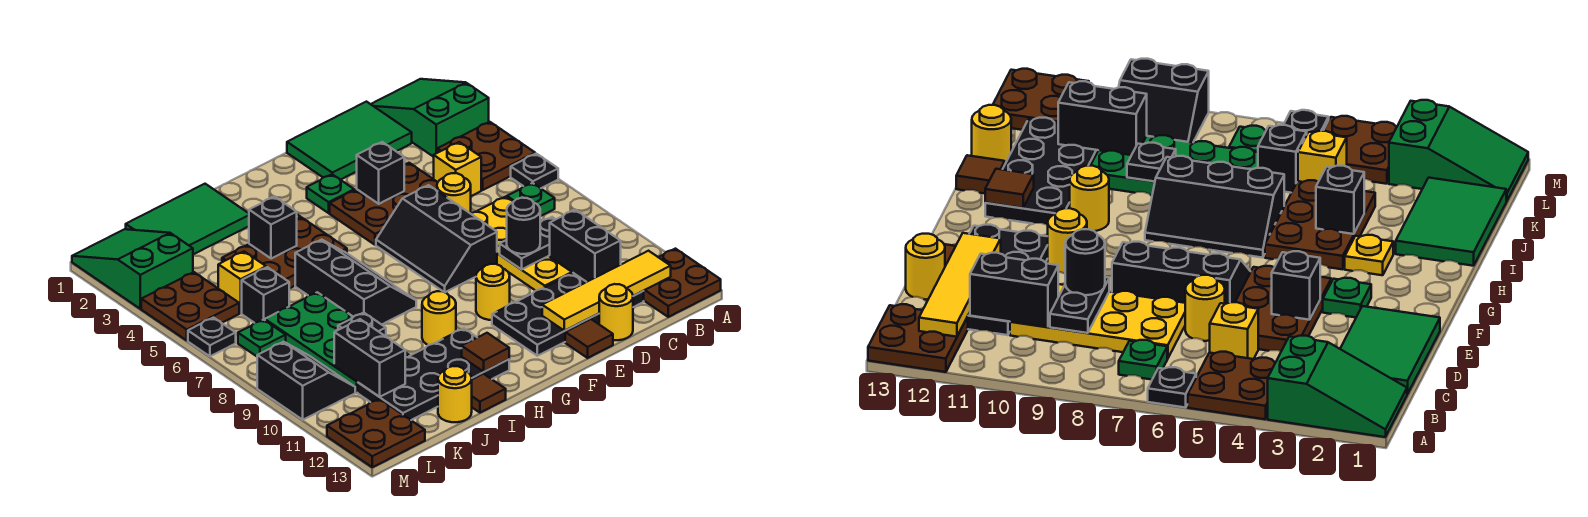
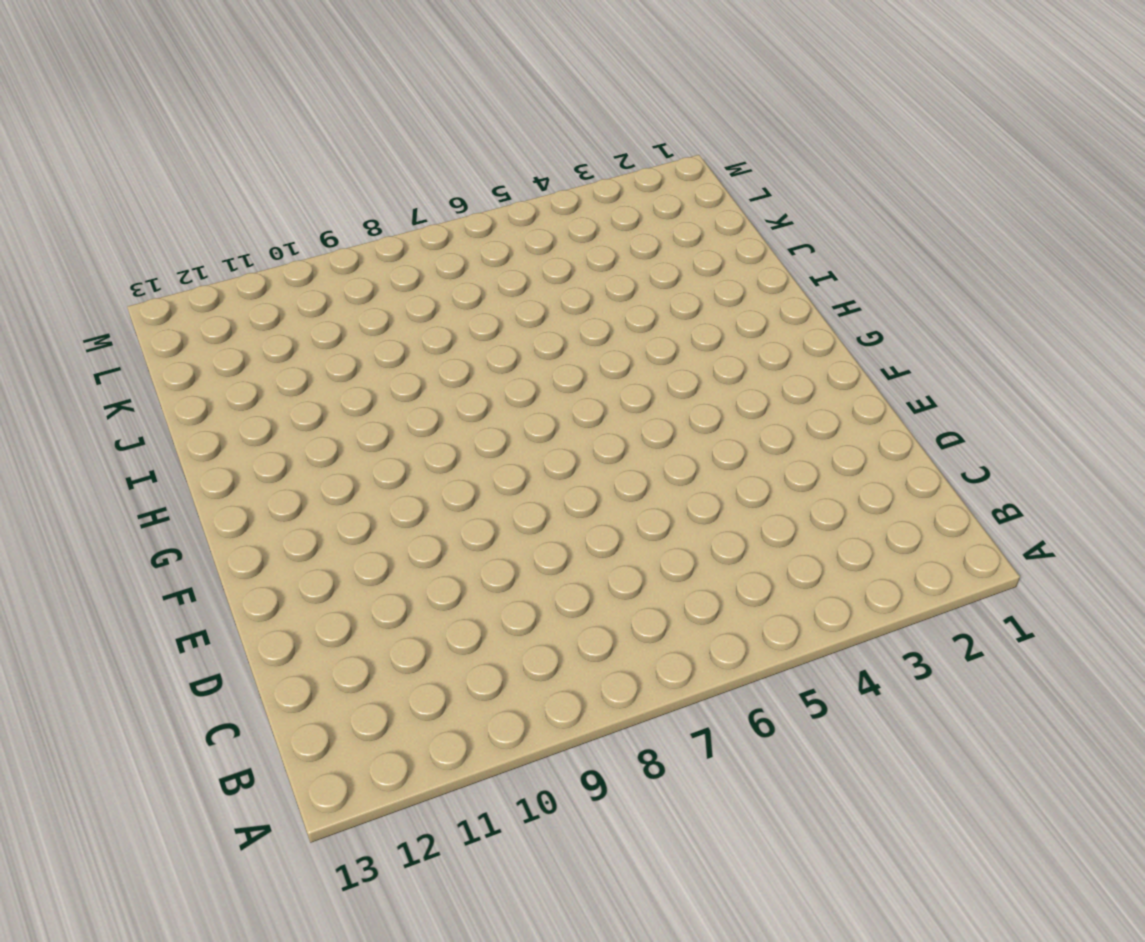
none -> green slope A1:B3 level 1 top 3
none -> brown plate A4:B5 level 1
none -> black plate A6 level 1
none -> brown plate A12:B13 level 1

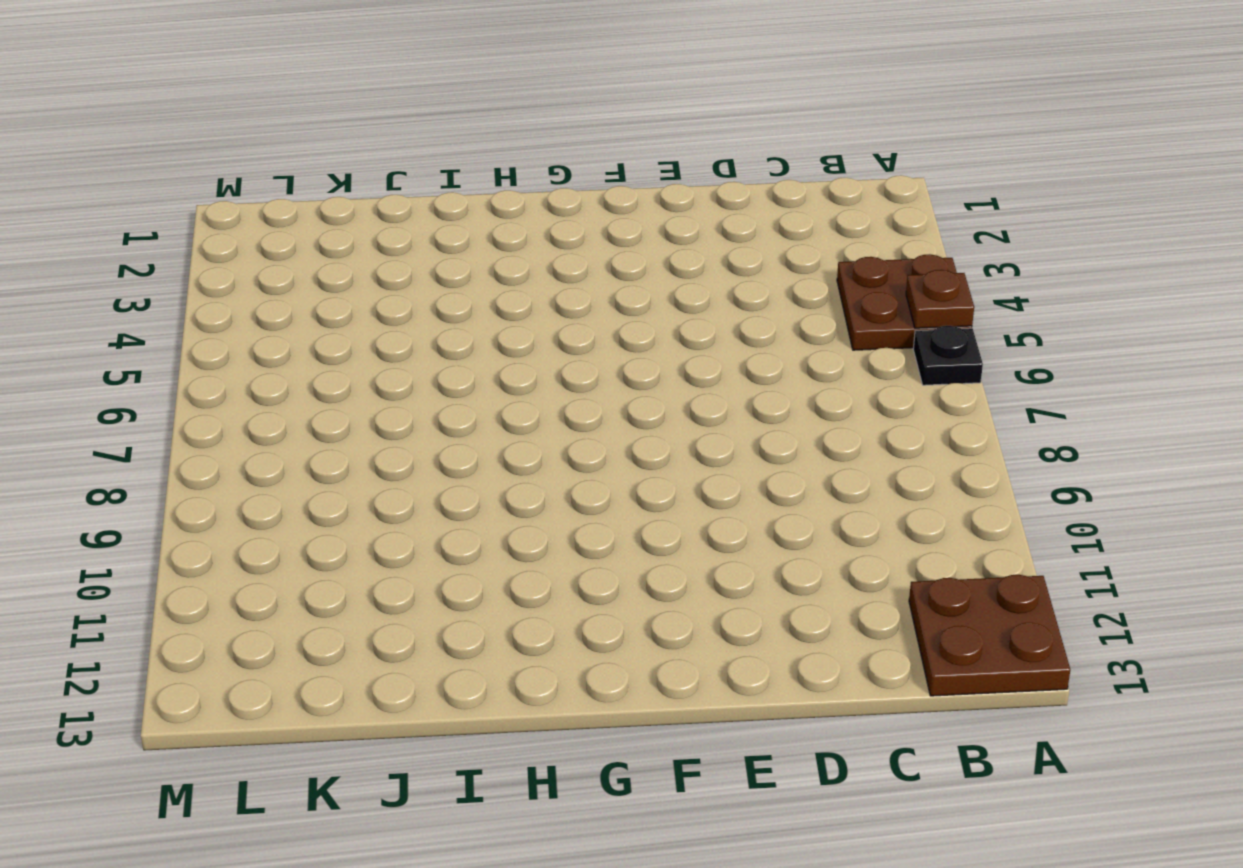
brown plate A5 level 2 -> none
none -> green slope A1:B3 level 1 top 3
none -> green plate B7 level 1
none -> green tile C1:E2 level 1
none -> yellow brick C5 level 1

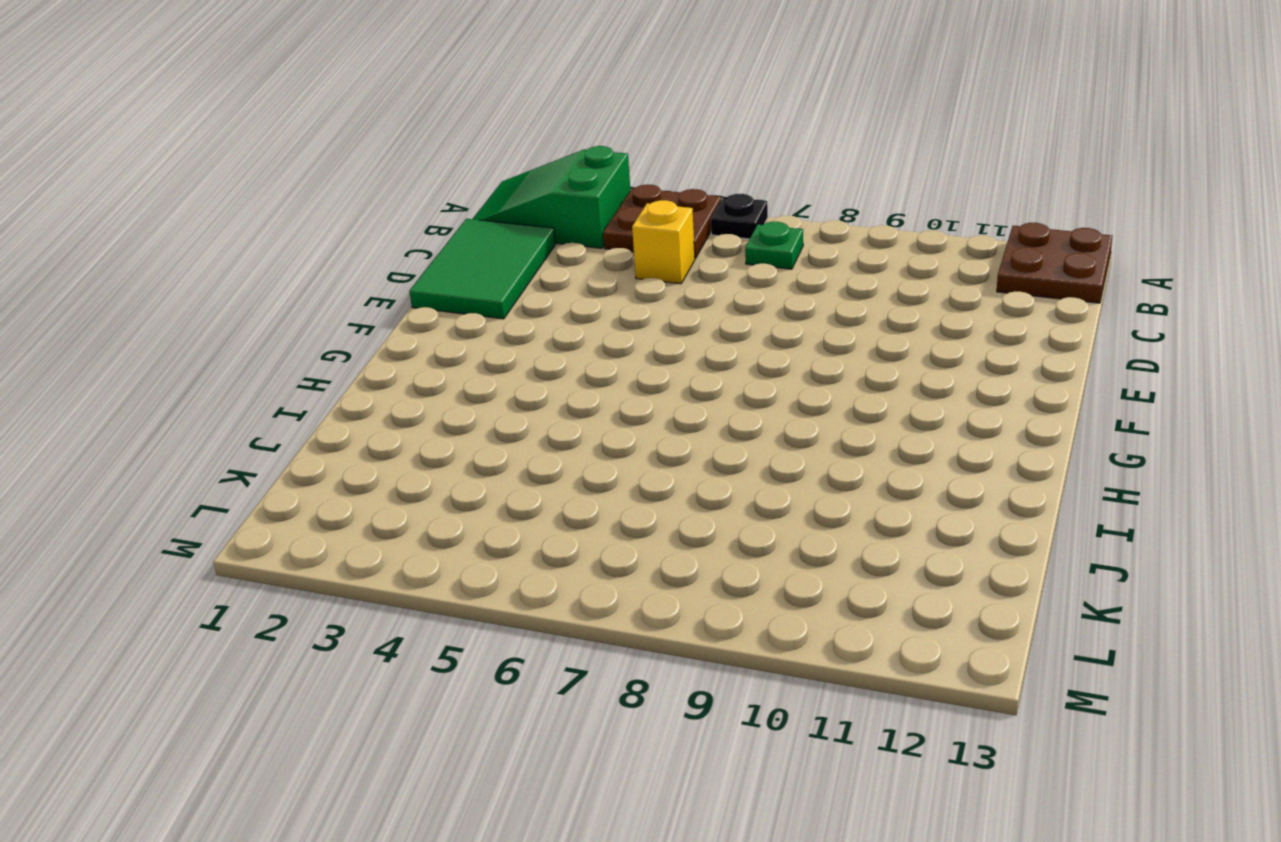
none -> yellow plate C7:D10 level 1
none -> black plate C11:F12 level 1
none -> brown plate D4:F5 level 1
none -> yellow round brick D6 level 1

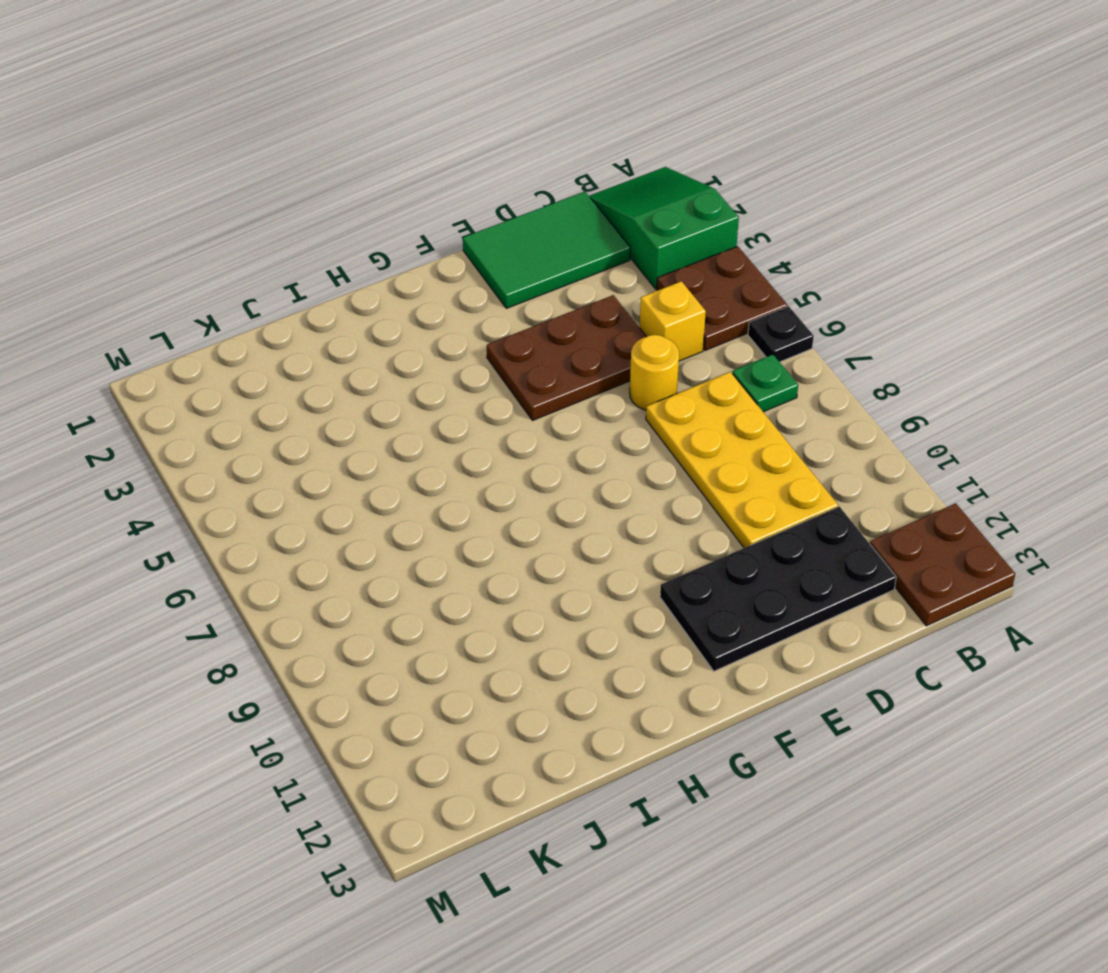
none -> yellow round brick D13 level 1
none -> black slope E6:F8 level 1 top E
none -> brown tile E13 level 1
none -> green plate F3 level 1

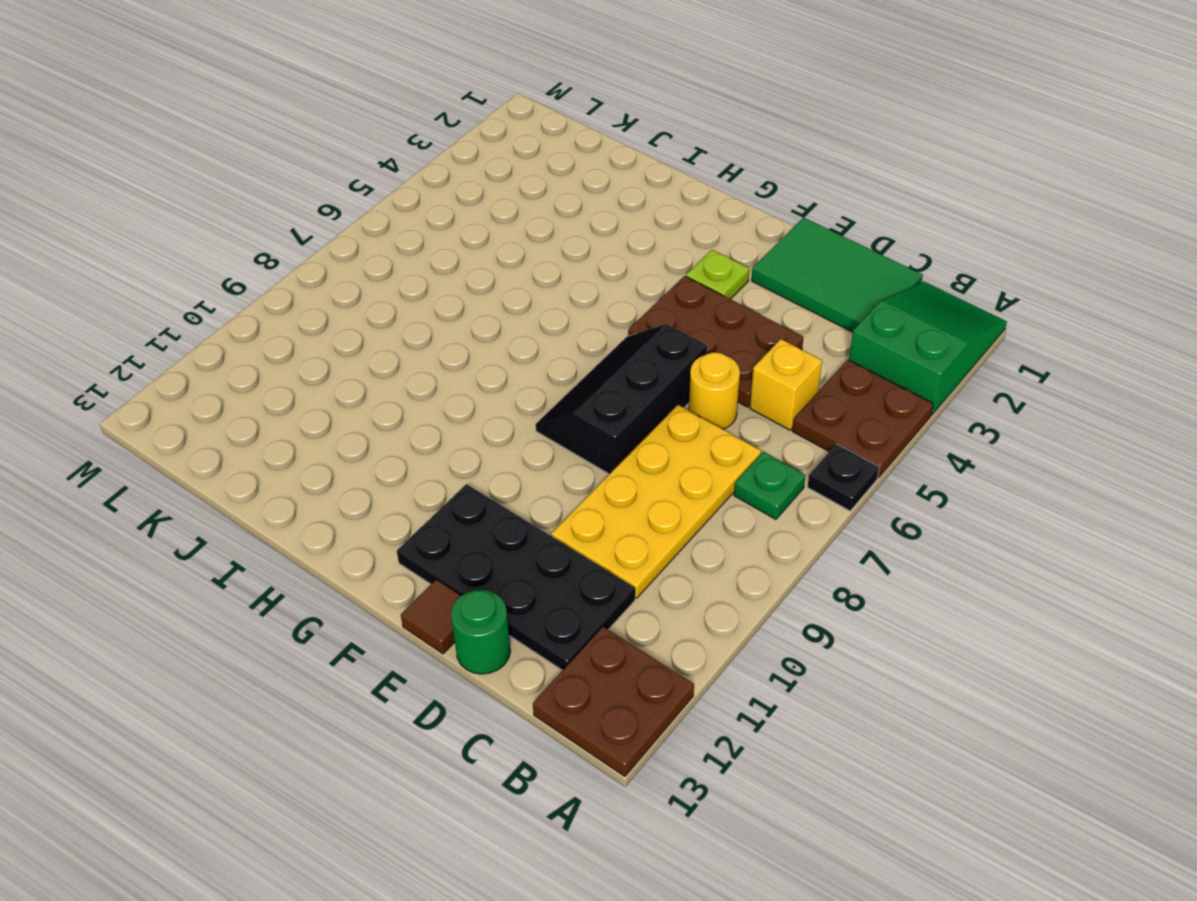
green round brick D13 level 1 -> yellow round brick D13 level 1
lime plate F3 level 1 -> green plate F3 level 1
none -> yellow round brick F10 level 1
none -> yellow plate H3 level 1
none -> brown plate H4:J5 level 1
none -> black slope H6:I8 level 1 top I

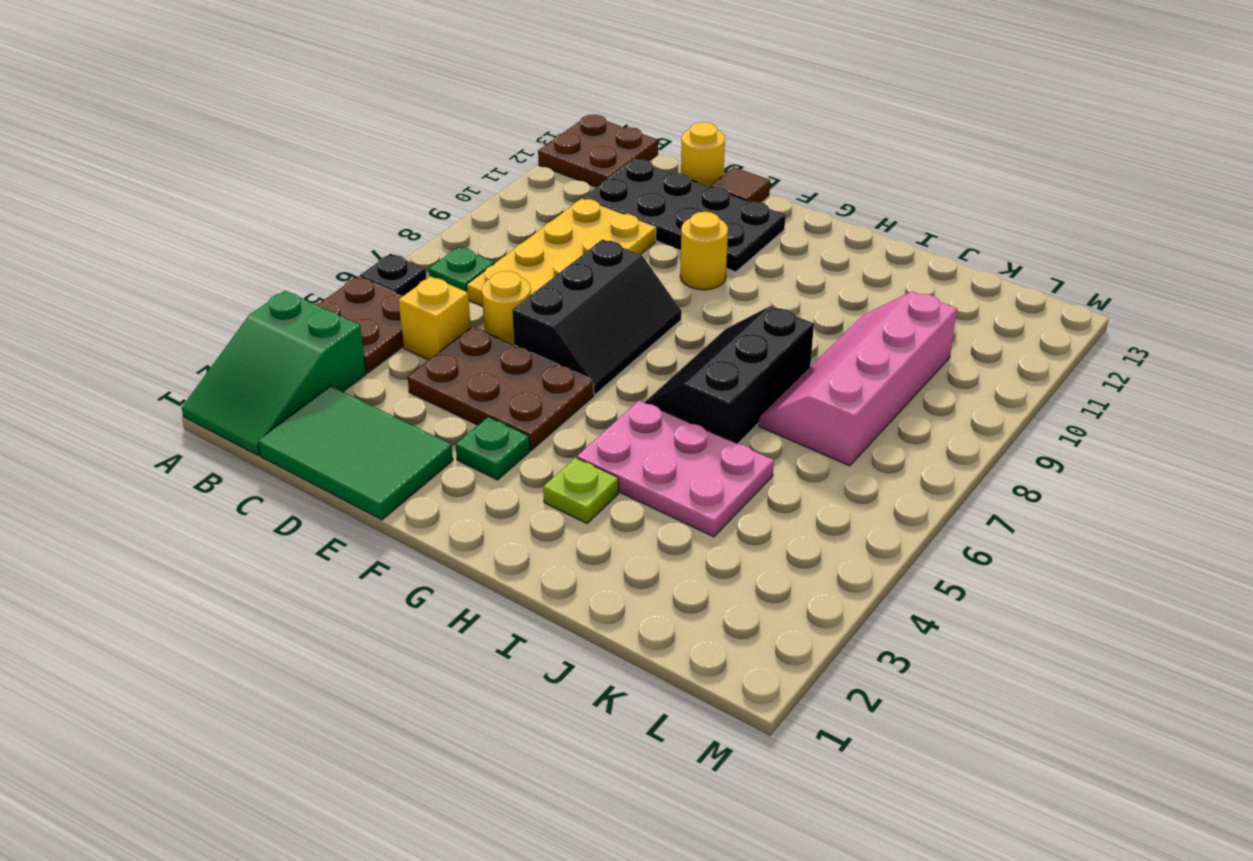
lime plate H3 level 1 -> yellow plate H3 level 1
pink plate H4:J5 level 1 -> brown plate H4:J5 level 1
pink slope J7:K10 level 1 top K -> green plate J7:K10 level 1
none -> yellow round brick H10 level 1
none -> black plate H11:K12 level 1
none -> green tile I1:K2 level 1
none -> brown tile I13 level 1

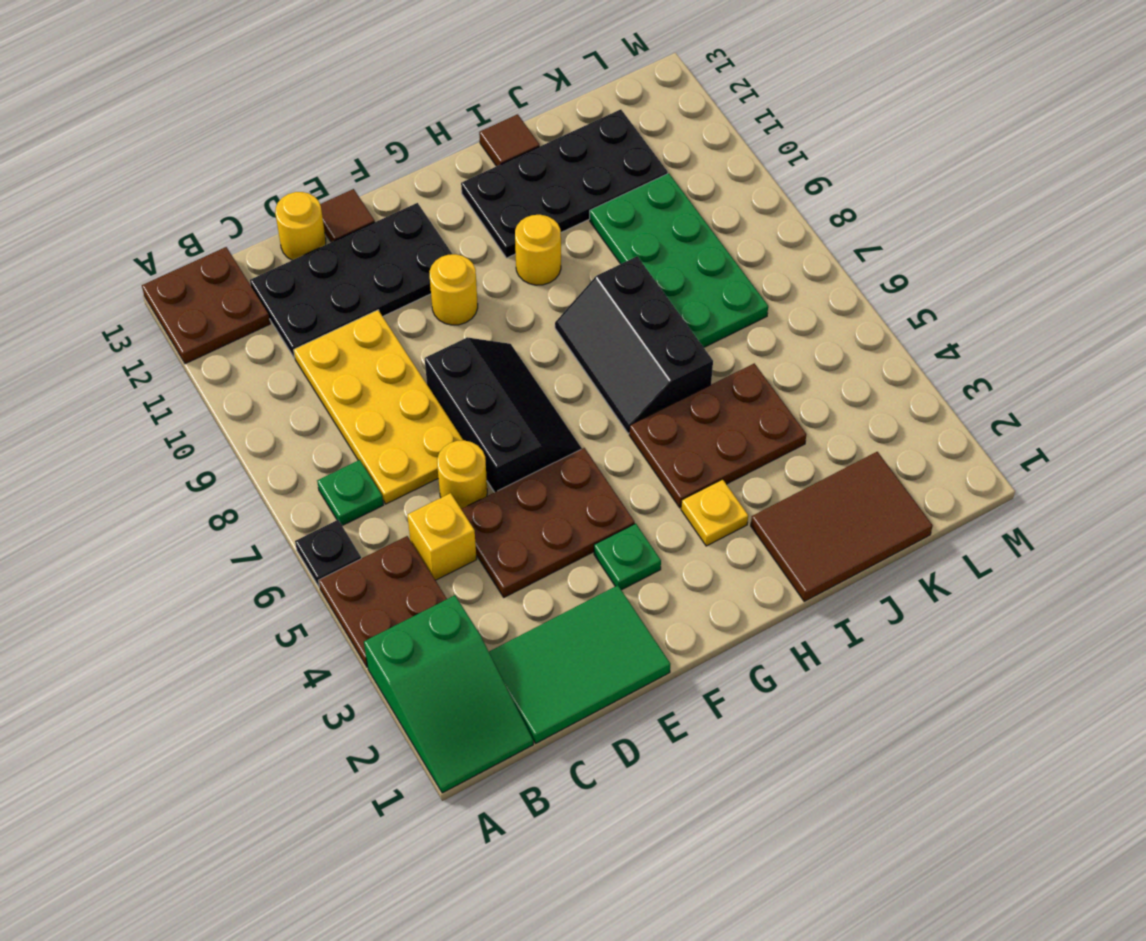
brown tile I1:K2 level 1 -> green tile I1:K2 level 1
none -> yellow round brick J13 level 1
none -> yellow brick K5 level 1
none -> black brick K6 level 1
none -> green slope L1:M3 level 1 top 3

